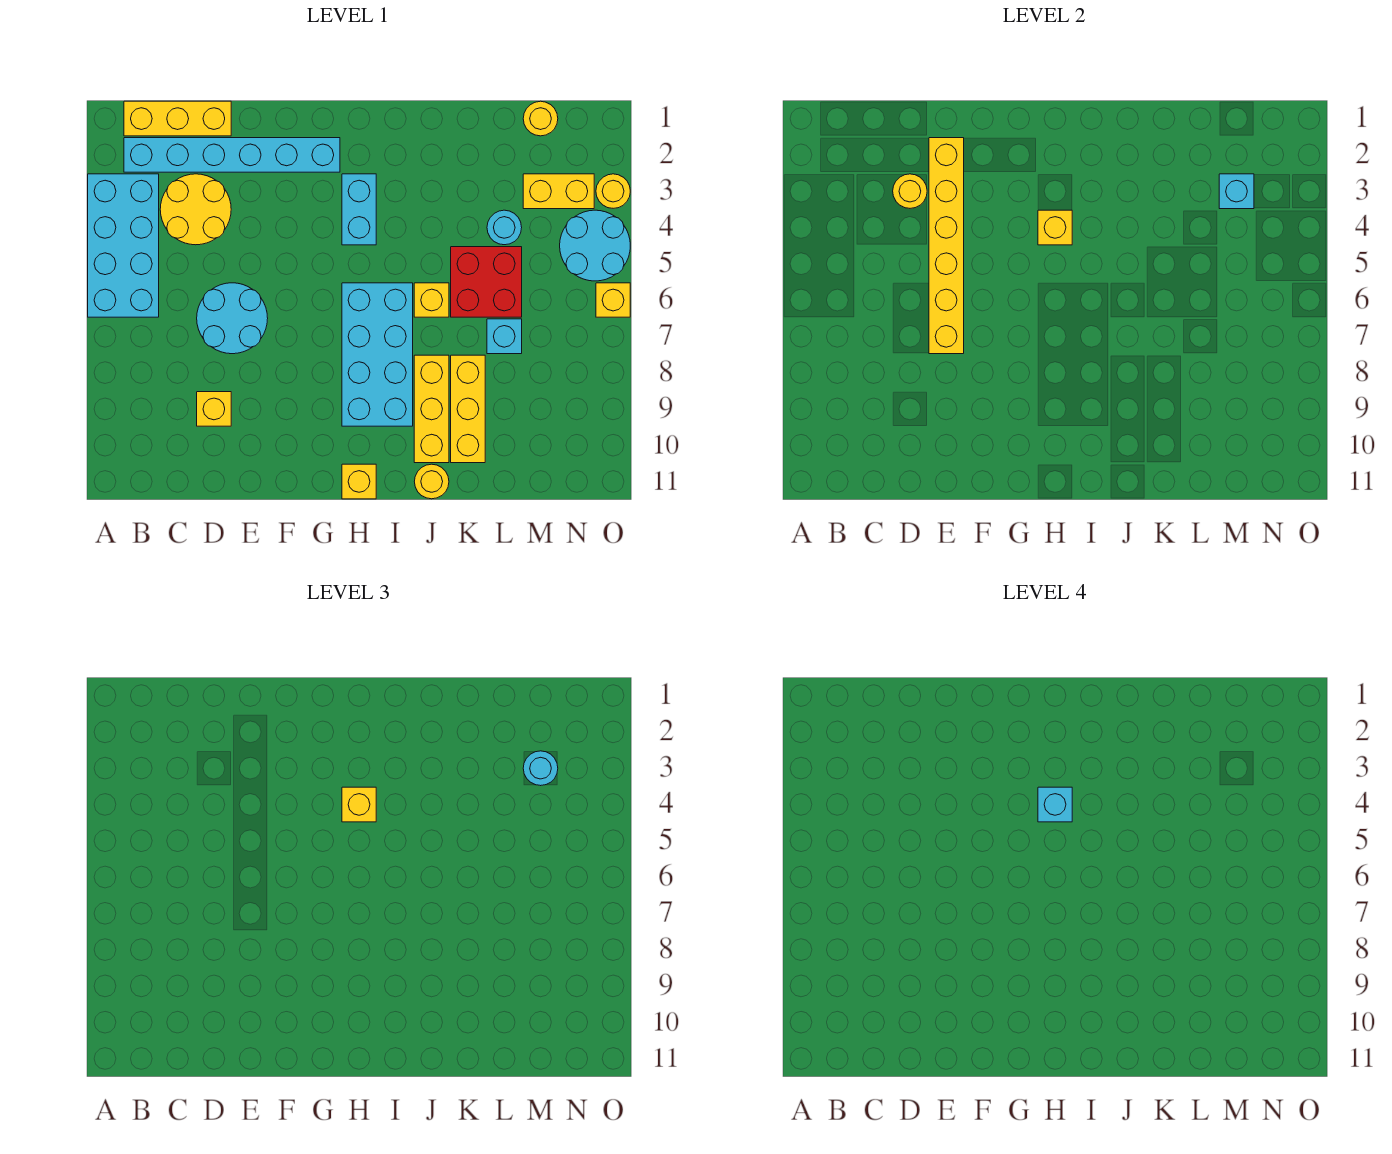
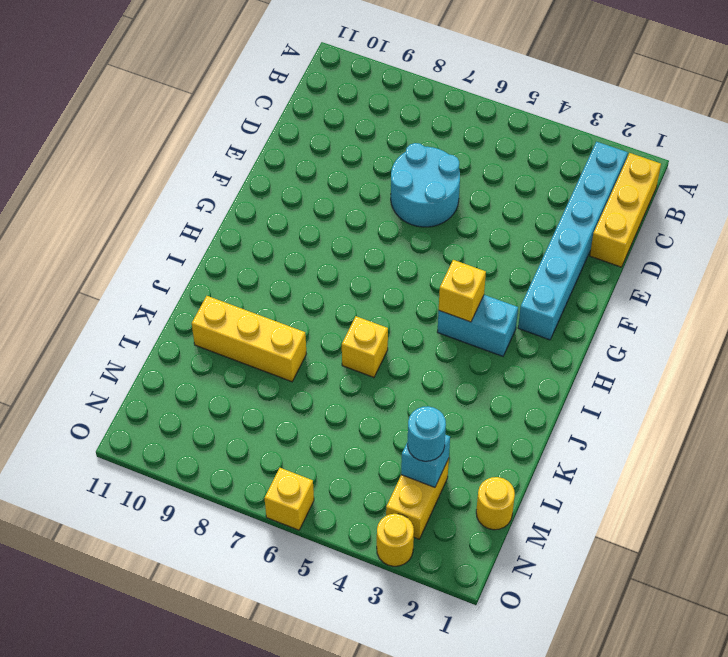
none -> cyan brick A3:B6 level 1
none -> yellow round brick C3:D4 level 1
none -> yellow brick D9 level 1

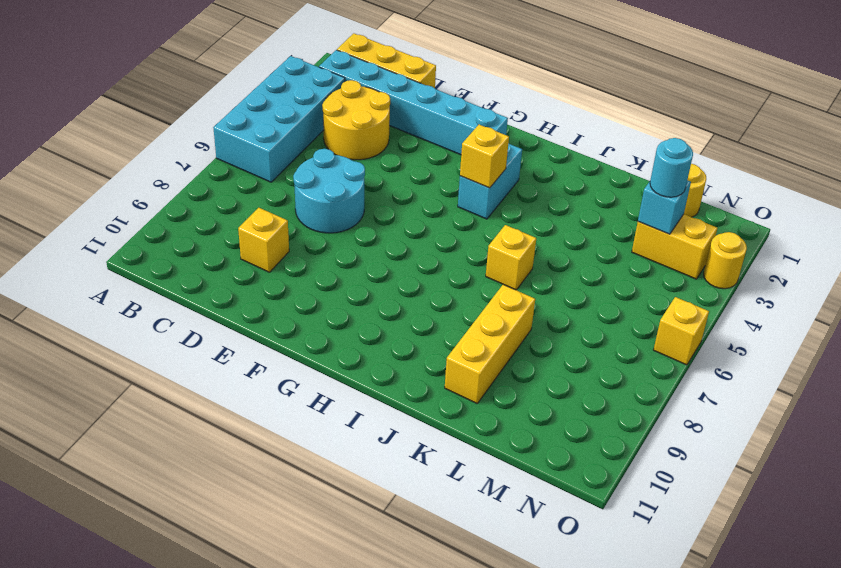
none -> cyan brick H6:I9 level 1
none -> yellow brick H11 level 1
none -> yellow brick J8:J10 level 1

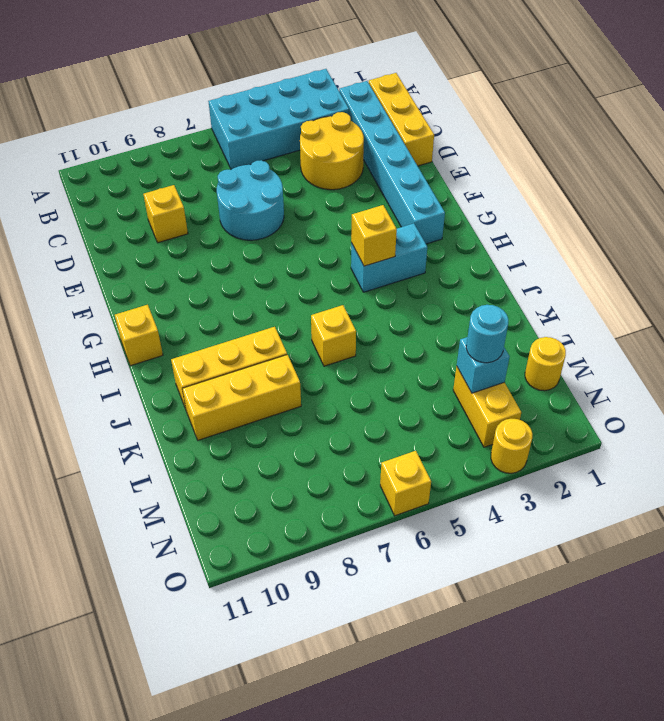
none -> cyan brick H6:I9 level 1
none -> yellow round brick J11 level 1
none -> red brick K5:L6 level 1

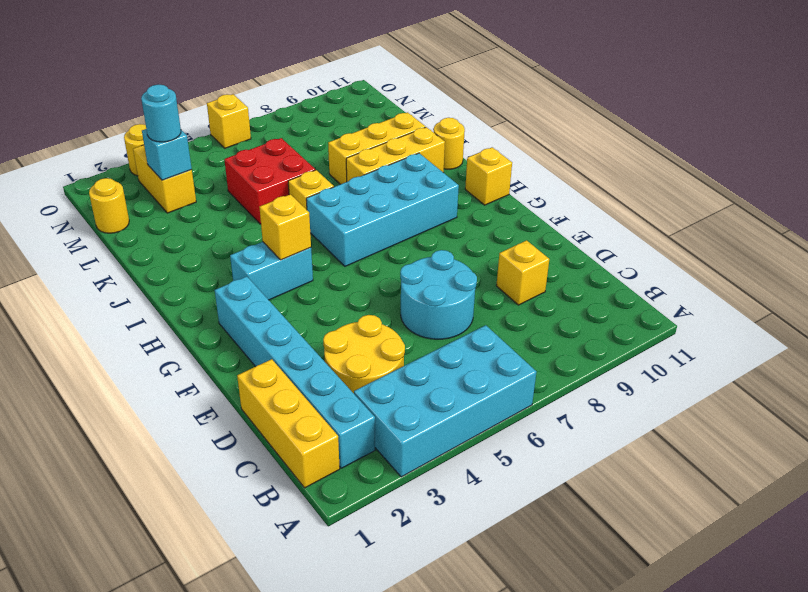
none -> cyan round brick L4 level 1
none -> cyan brick L7 level 1
none -> cyan round brick N4:O5 level 1

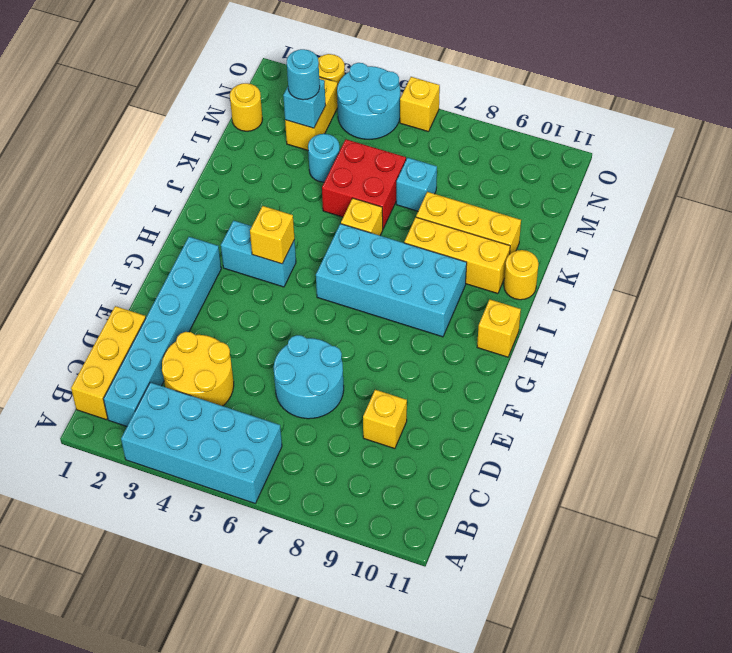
none -> yellow round brick D3 level 2
none -> yellow brick E2:E7 level 2
none -> yellow brick H4 level 3

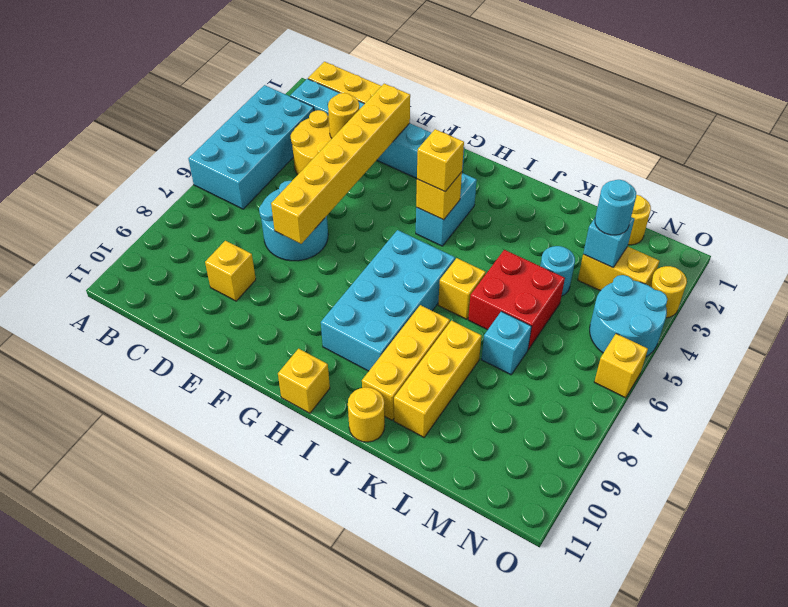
none -> cyan brick H4 level 4

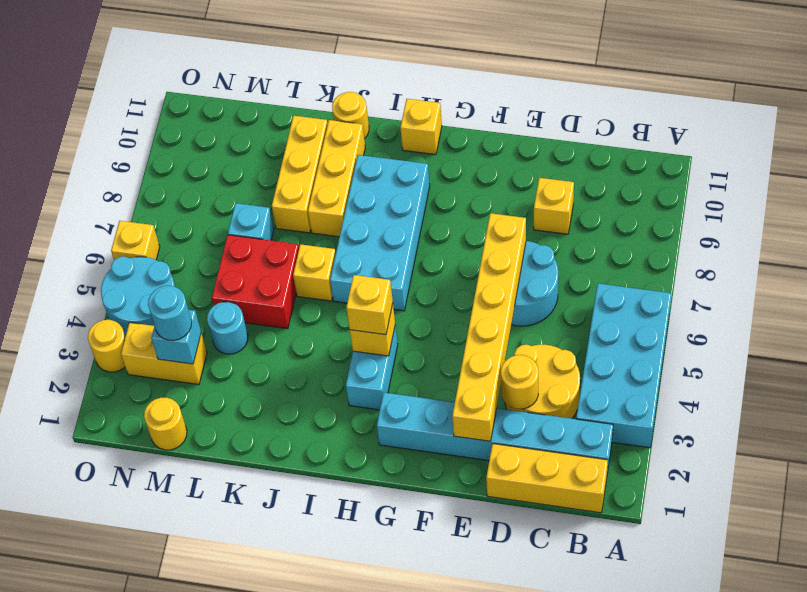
none -> cyan brick H4 level 4

